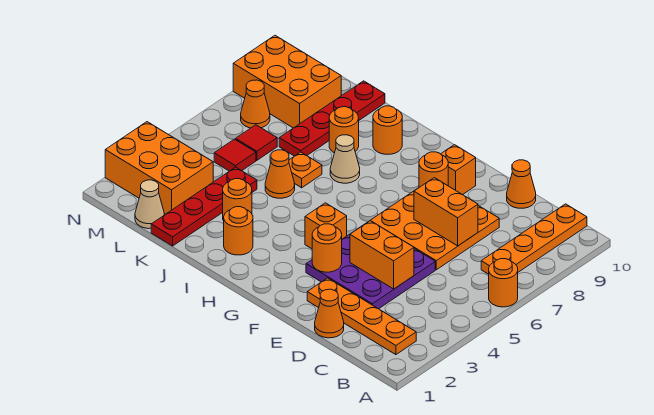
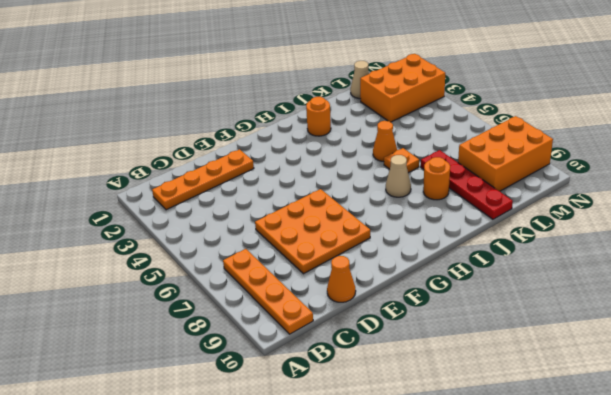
none -> orange round brick A6 level 1
none -> orange cone D1 level 1
none -> purple plate D3:F5 level 1

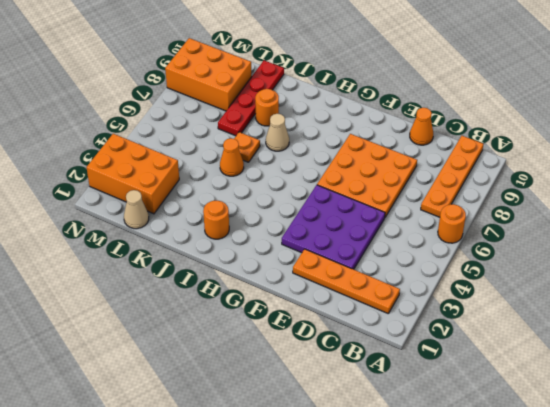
none -> orange cone D1 level 1
none -> orange brick F9 level 1
none -> orange brick G4 level 1

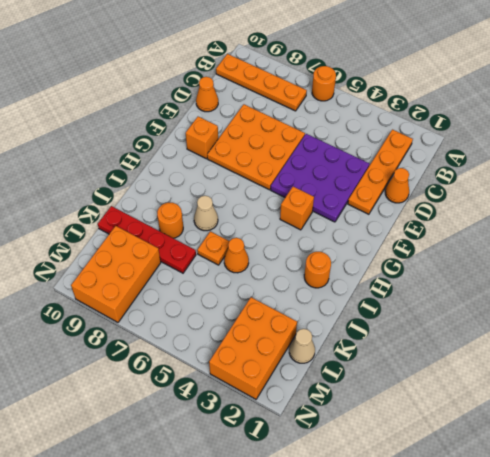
none -> orange round brick I9 level 1
none -> orange round brick J3 level 1
none -> red plate K1:K4 level 1

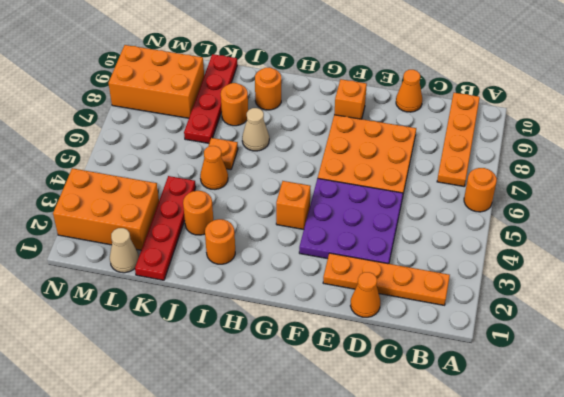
none -> red tile L5 level 1
none -> red tile L6 level 1
none -> orange cone M7 level 1

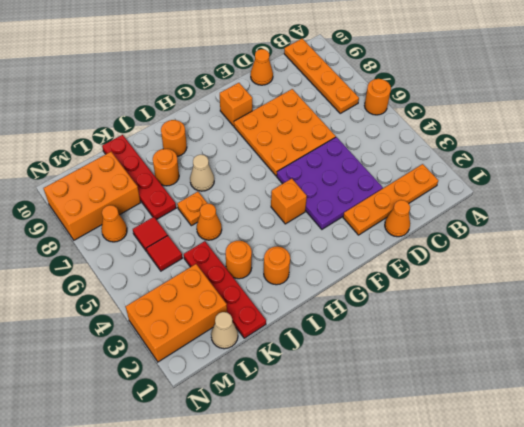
none -> orange brick D4:E4 level 2
none -> orange brick D7:E7 level 2
none -> orange round brick F3 level 2

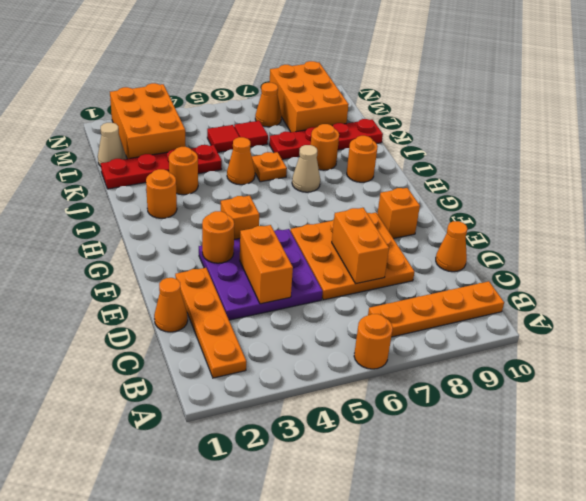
none -> orange round brick F8 level 2

